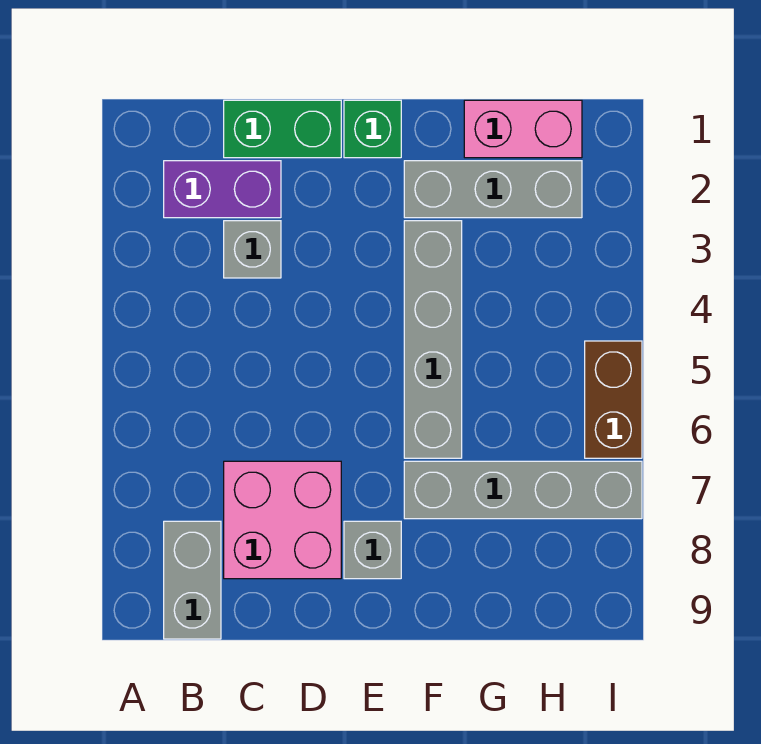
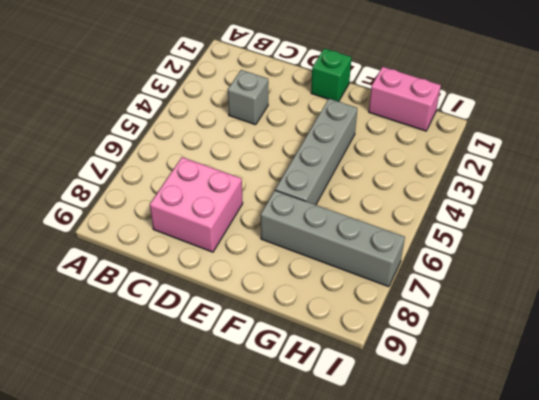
none -> purple brick B2:C2 level 1
none -> grey brick B8:B9 level 1
none -> green brick C1:D1 level 1

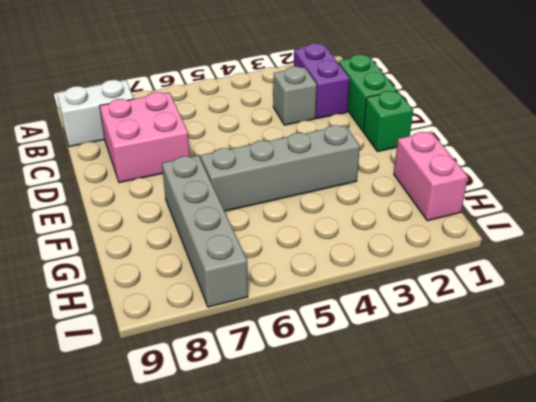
white brick B8:B9 level 1 -> grey brick B8:B9 level 1
none -> grey brick E8 level 1
none -> grey brick F2:H2 level 1
none -> brown brick I5:I6 level 1

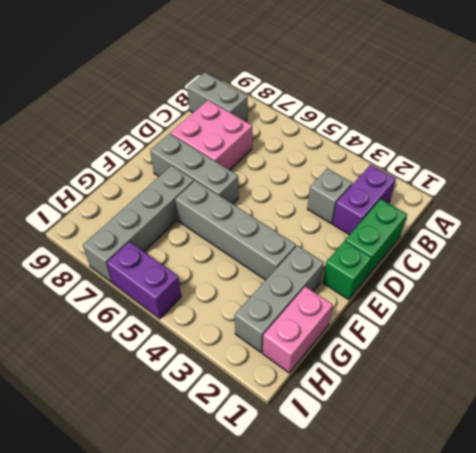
grey brick E6:E8 level 1 -> grey brick E8 level 1
purple brick I5:I6 level 1 -> brown brick I5:I6 level 1

